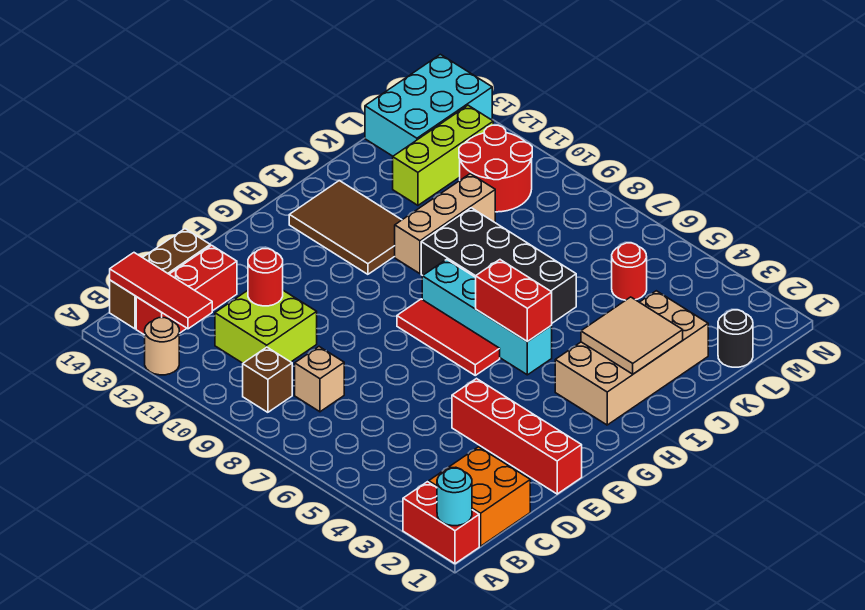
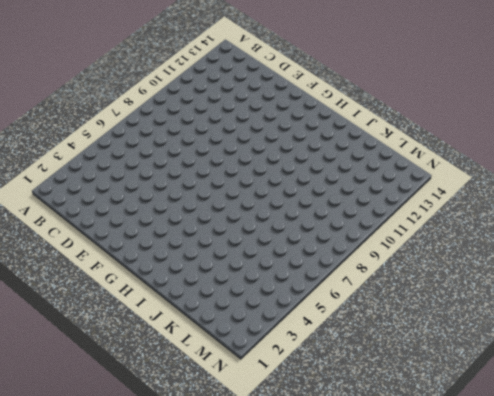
none -> red brick A1:A2 level 1
none -> tan round brick A12 level 1
none -> orange brick B1:C2 level 1

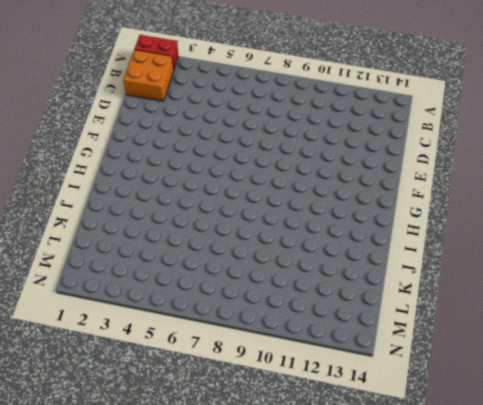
none -> tan round brick A12 level 1
none -> brown brick B9 level 1
none -> red brick B13:D13 level 1

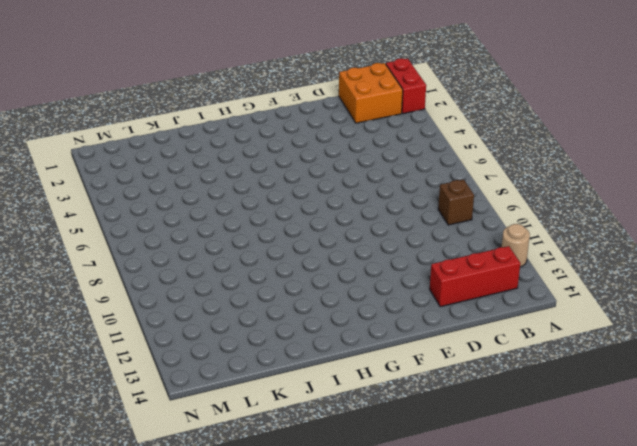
none -> brown brick B14:D14 level 1
none -> tan brick C8 level 1
none -> lime brick C10:D11 level 1

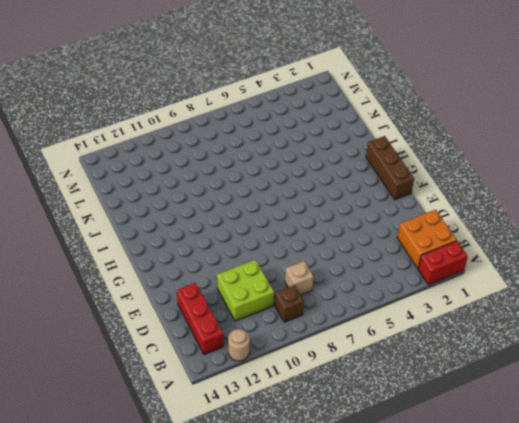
brown brick F1:H1 level 1 -> brown brick B14:D14 level 1
none -> red brick E1:E4 level 1
none -> red tile G6:G8 level 1
none -> tan brick H2:K3 level 1

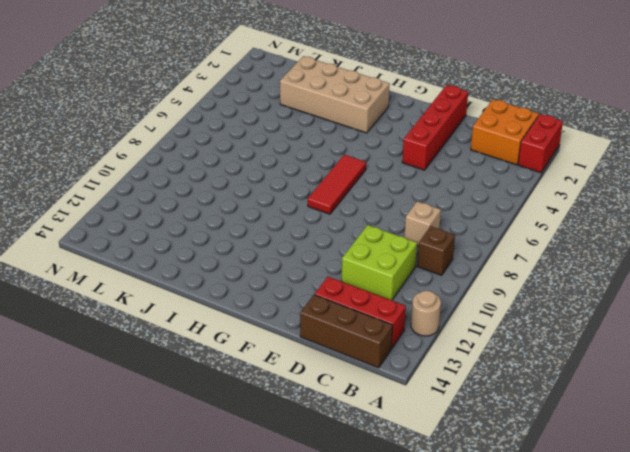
none -> cyan brick H5:H8 level 1
none -> brown tile H11:I13 level 1
none -> black brick I6:J9 level 1

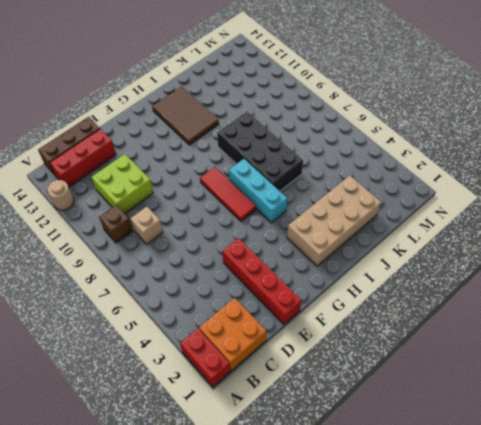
cyan brick H5:H7 level 1 -> cyan brick H5:H8 level 1
none -> tan brick I10:K10 level 1
none -> lime brick K12:M12 level 1
none -> black round brick L1 level 1

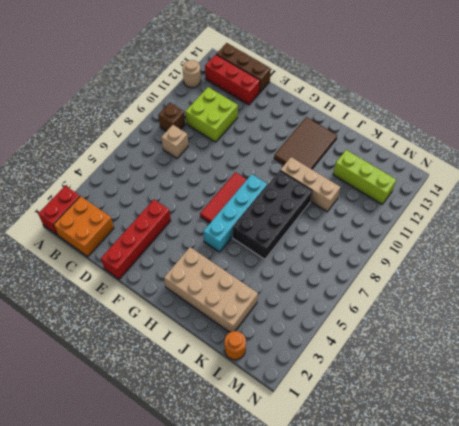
orange round brick L1 level 1 -> black round brick L1 level 1
none -> red round brick L5 level 1
none -> red round brick L10:M11 level 1
none -> cyan brick L13:N14 level 1

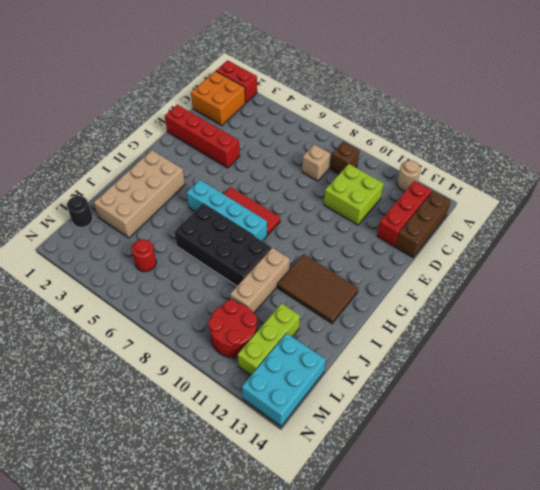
none -> cyan round brick A1 level 2
none -> red tile B12:B14 level 2
none -> red round brick D11 level 2

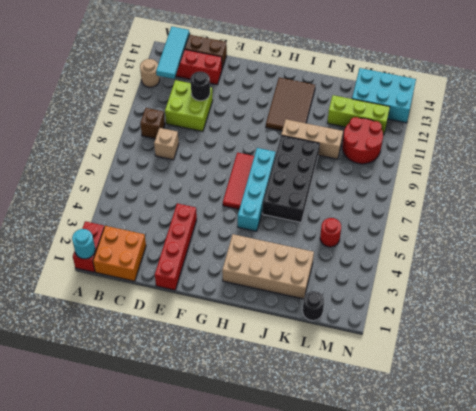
cyan tile B12:B14 level 2 -> red tile B12:B14 level 2
black round brick D11 level 2 -> red round brick D11 level 2
none -> red brick H5:H6 level 2
none -> tan tile I2:J3 level 2

